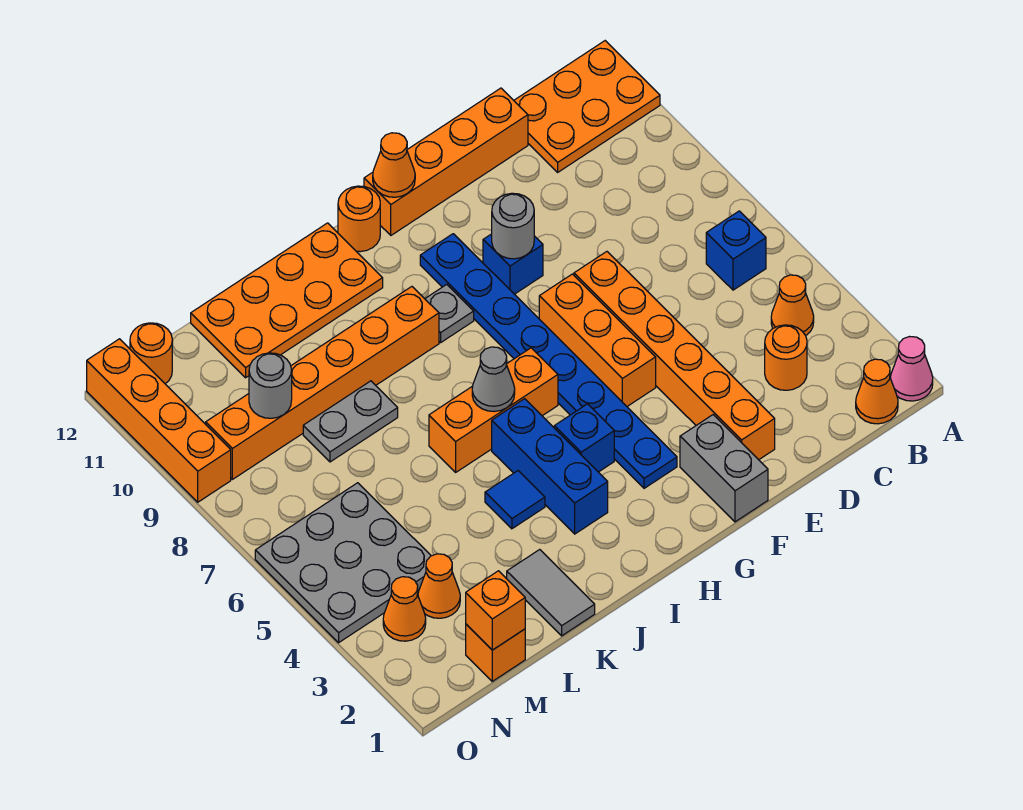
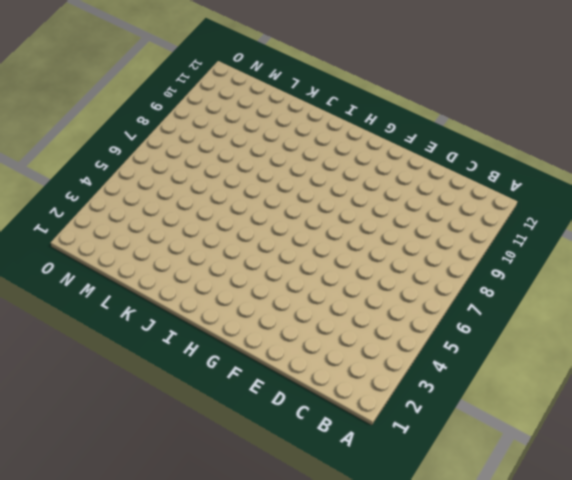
none -> pink cone A1 level 1
none -> orange plate A11:C12 level 1
none -> orange cone B1 level 1
none -> orange cone B4 level 1

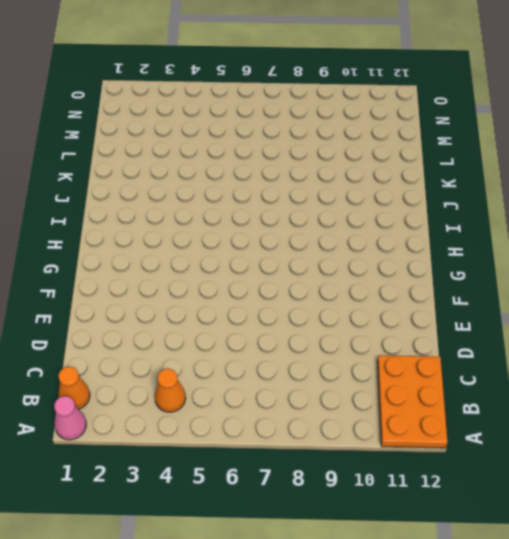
none -> blue brick B6 level 1
none -> orange round brick C3 level 1
none -> orange brick D12:G12 level 1
none -> orange brick E2:E7 level 1

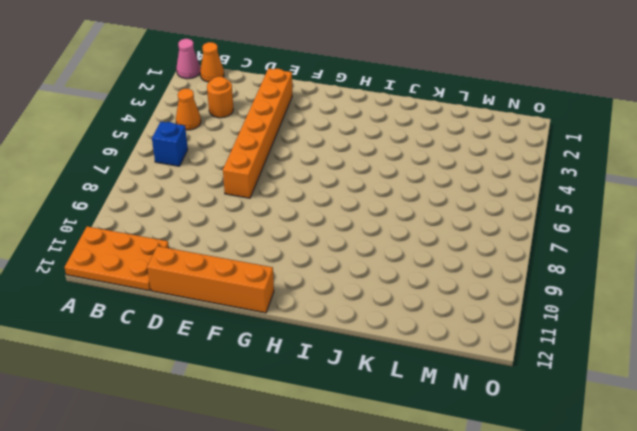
none -> grey brick F1:F2 level 1
none -> orange brick F5:F7 level 1
none -> blue brick F9 level 1
none -> blue plate G3:G10 level 1

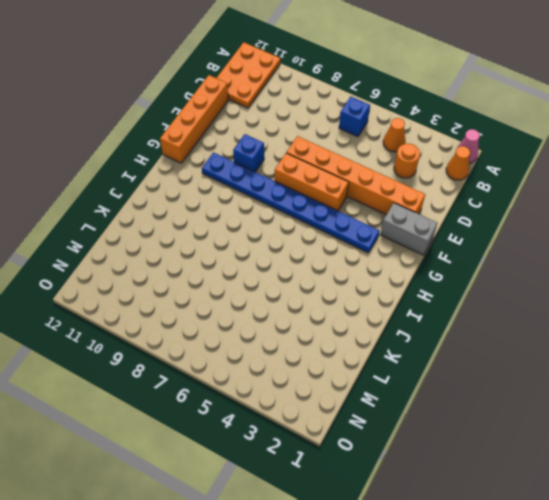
none -> blue brick H4 level 1
none -> orange brick H6:J6 level 1
none -> grey plate H9 level 1
none -> orange round brick H12 level 1

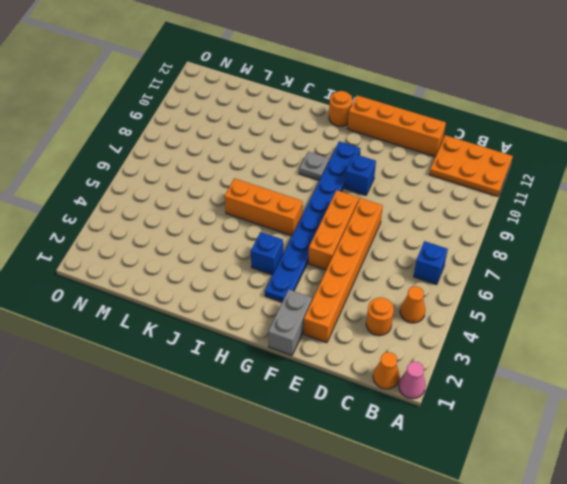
none -> blue brick I3:I5 level 1
none -> orange brick I9:N9 level 1
none -> orange plate I11:L12 level 1
none -> blue tile J4 level 1

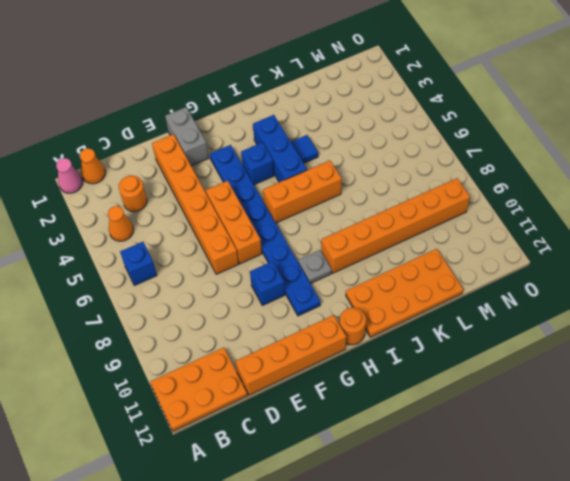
none -> grey tile K1:K2 level 1
none -> grey plate K8:L8 level 1
none -> orange brick M1 level 1
none -> orange cone M3 level 1

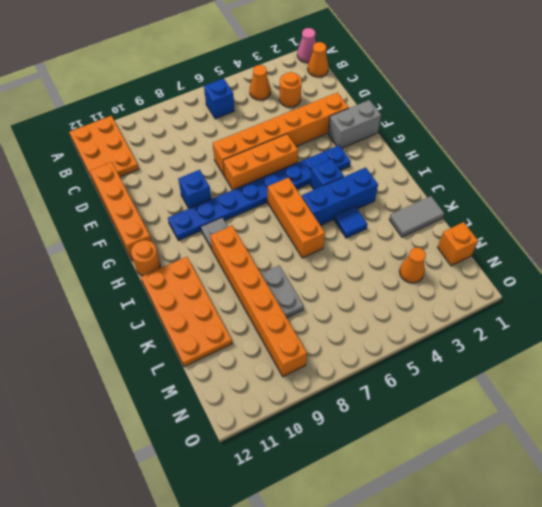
none -> grey plate M4:O6 level 1
none -> orange cone N3 level 1
none -> orange round brick N12 level 1
none -> orange brick O9:O12 level 1

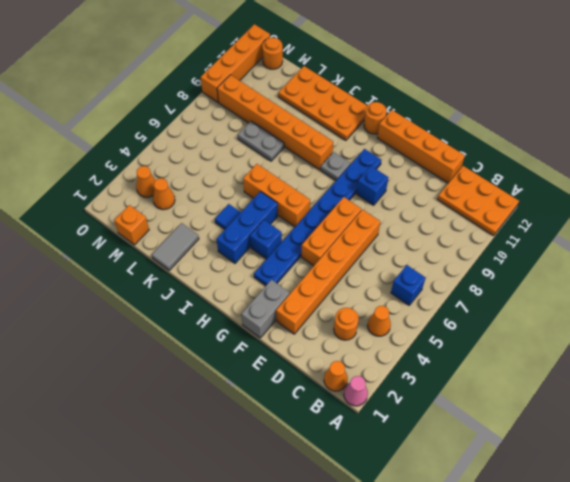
none -> grey plate M4:O6 level 1
none -> grey round brick F9 level 2
none -> orange cone G12 level 2
none -> grey cone I6 level 2

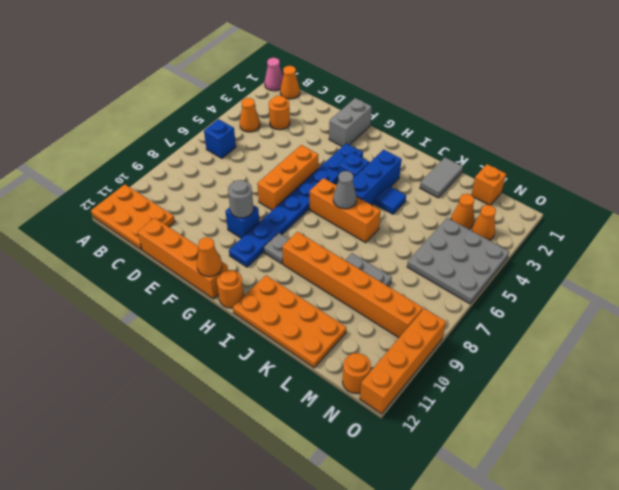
none -> orange brick E2:E7 level 1
none -> orange brick M1 level 2
none -> grey round brick M9 level 2

